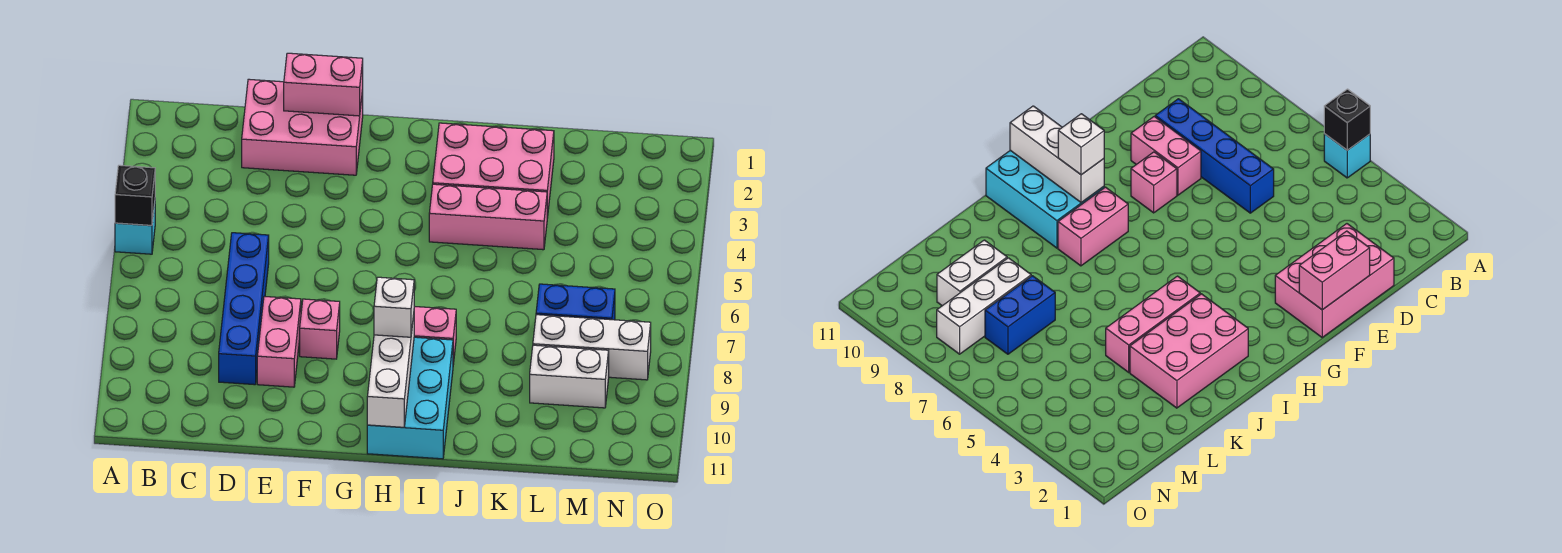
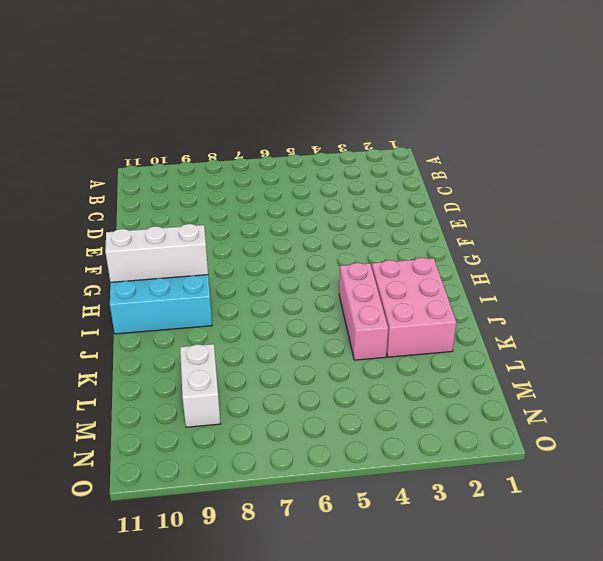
none -> cyan brick A5 level 1
none -> pink brick D1:F2 level 1
none -> blue brick D6:D9 level 1

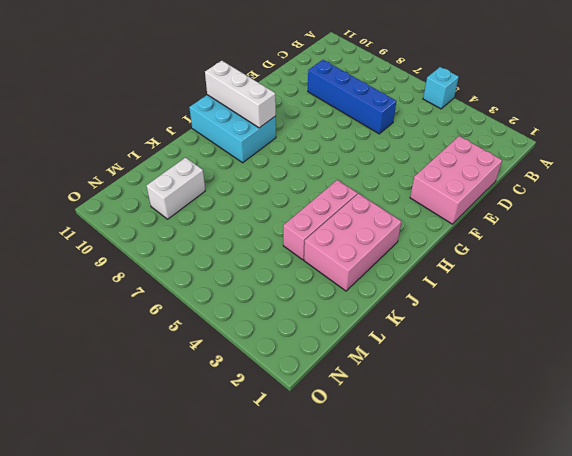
none -> pink brick E8:E9 level 1
none -> pink brick F8 level 1
none -> pink brick H8:I8 level 1

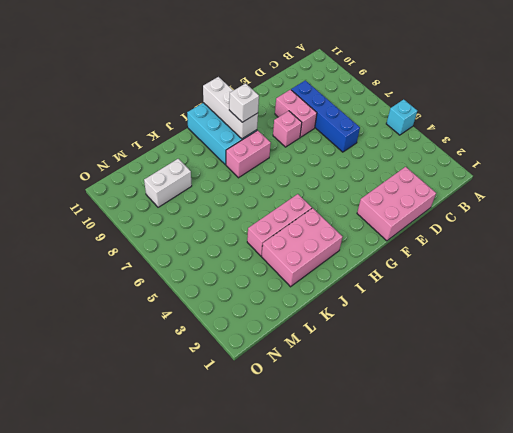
none -> blue brick L7:M7 level 1
none -> white brick L8:N8 level 1
none -> black brick A5 level 2

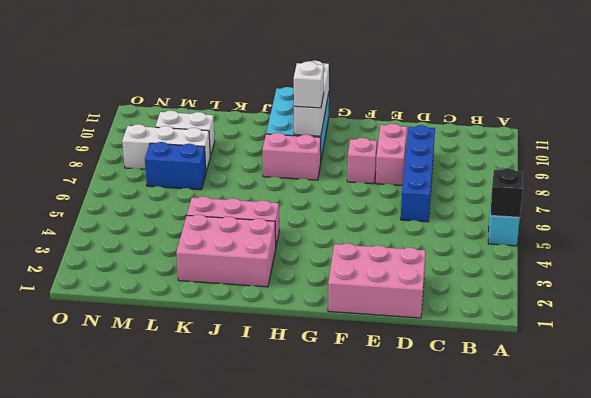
none -> pink brick E1:F1 level 2

